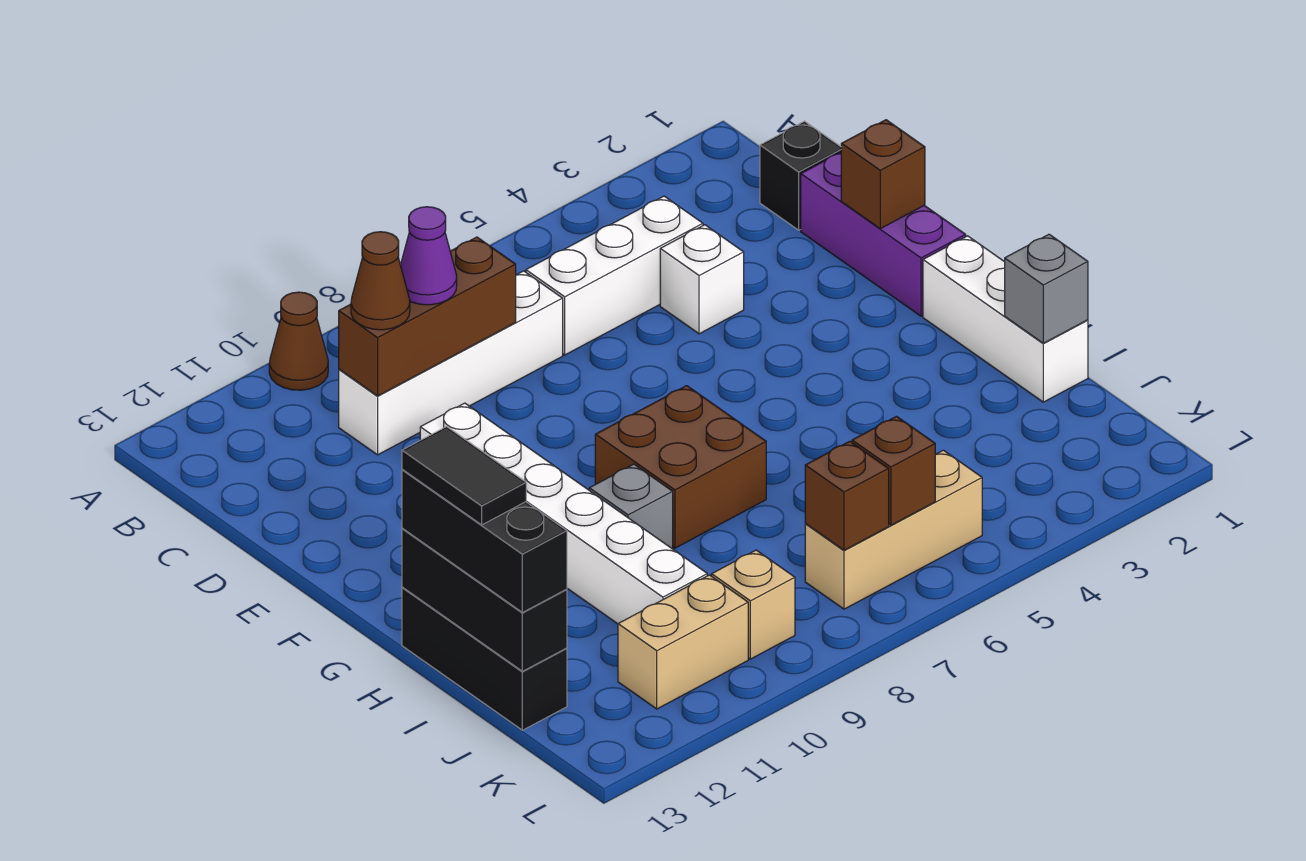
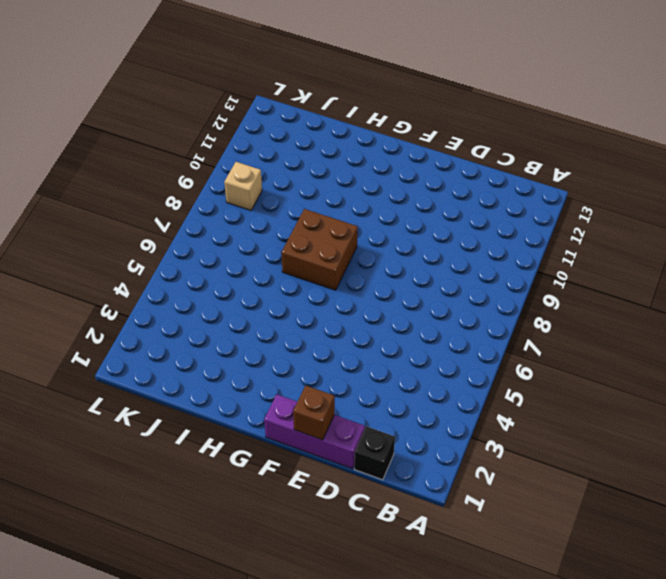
none -> brown cone A10 level 1
none -> white brick C4:C6 level 1
none -> white brick C7:C10 level 1

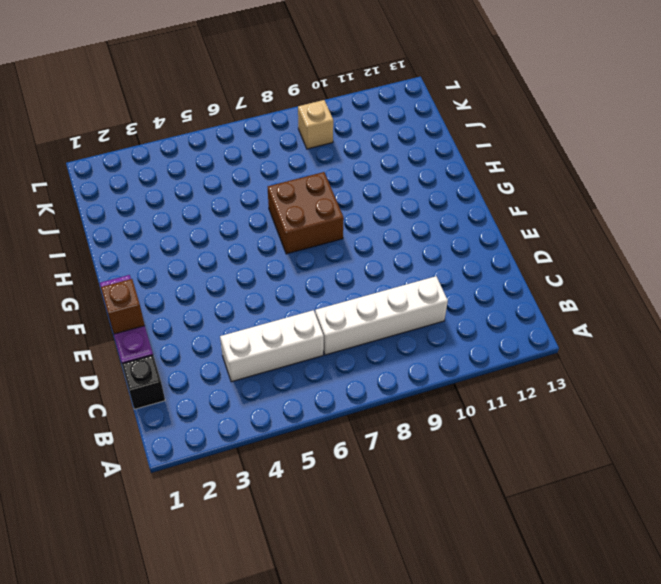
none -> brown cone A10 level 1
none -> white brick D4 level 1
none -> white brick E10:J10 level 1

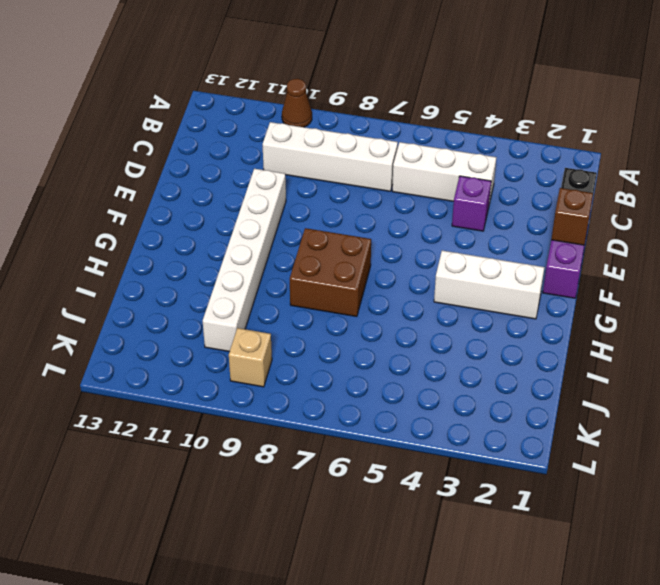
purple brick D4 level 1 -> white brick D4 level 1
white brick G2:G4 level 1 -> white brick G1:I1 level 1
none -> grey brick H9 level 1
none -> black brick H13:J13 level 1
none -> tan brick K5:K7 level 1

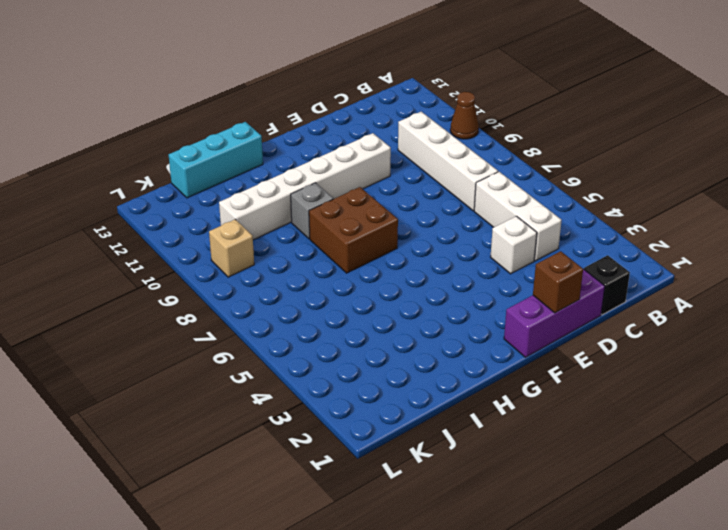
cyan brick H13:J13 level 1 -> black brick H13:J13 level 1
none -> white brick G1:I1 level 1
none -> tan brick K5:K7 level 1
none -> tan brick K10:K11 level 1

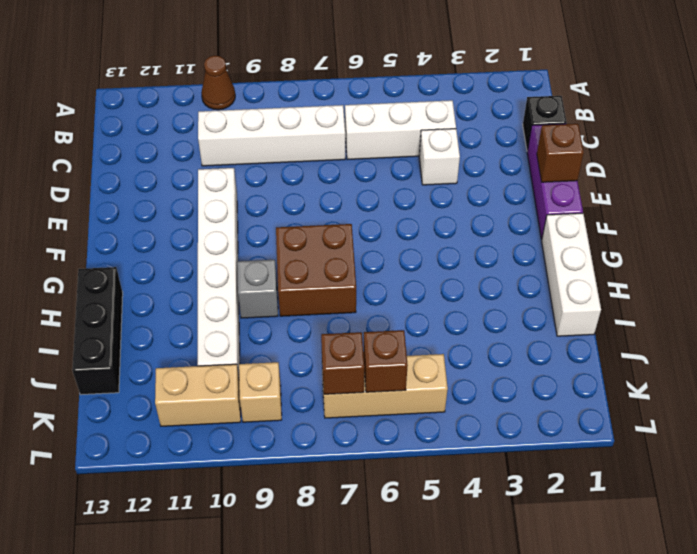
none -> brown brick C8:C10 level 2
none -> black brick H13:J13 level 2
none -> grey brick I1 level 2

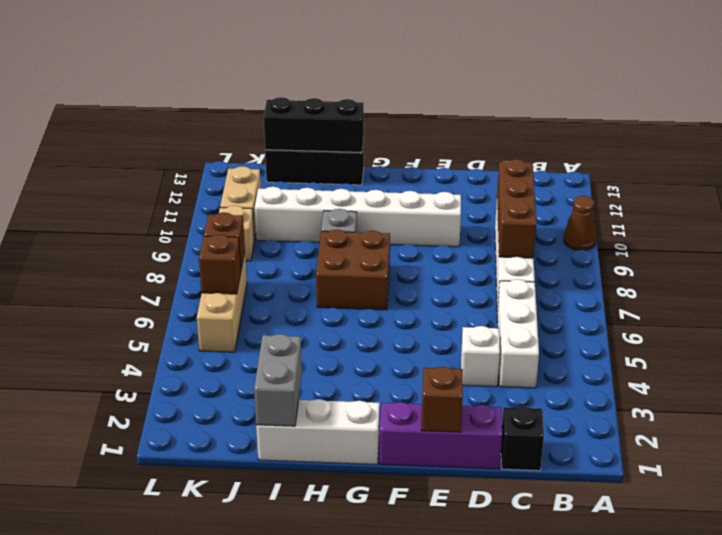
grey brick I1:I2 level 2 -> grey brick I1 level 2
none -> purple cone C9 level 3
none -> brown cone C10 level 3
none -> black brick H13:J13 level 3

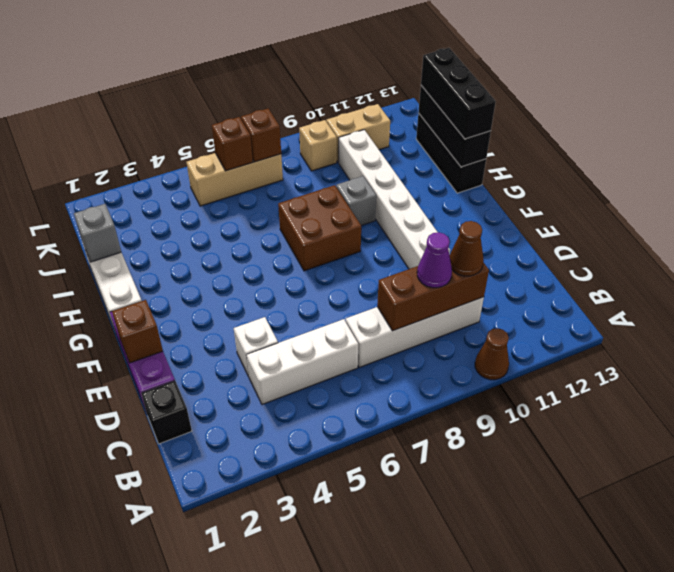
none -> black tile H13:I13 level 4

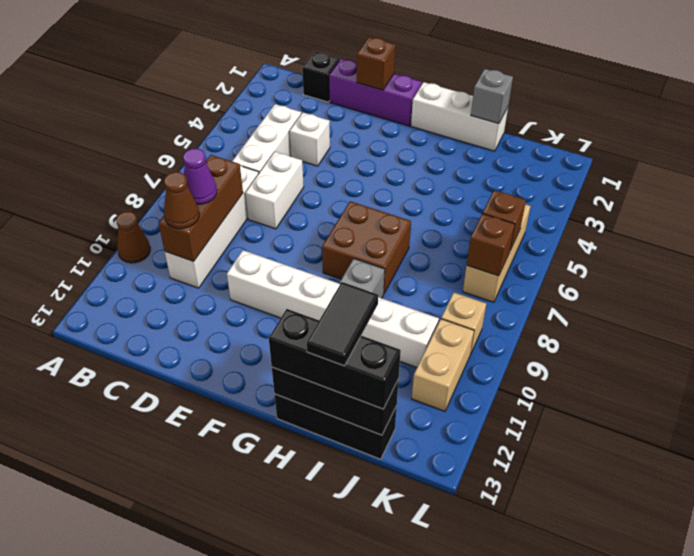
white brick D6:D7 level 1 -> none
black tile I12:I13 level 4 -> black tile H13:I13 level 4

